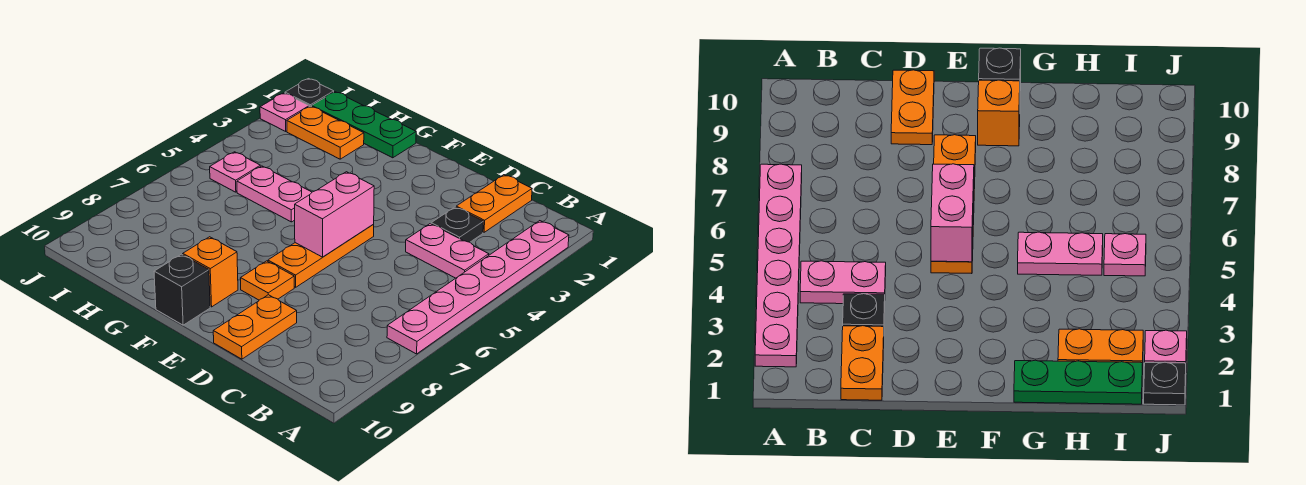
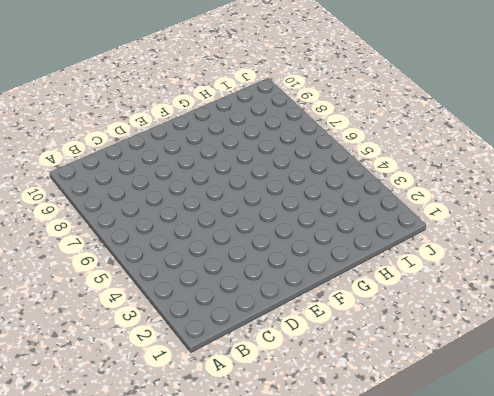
none -> pink plate A2:A7 level 1
none -> pink plate B4:C4 level 1
none -> orange plate C1:C2 level 1

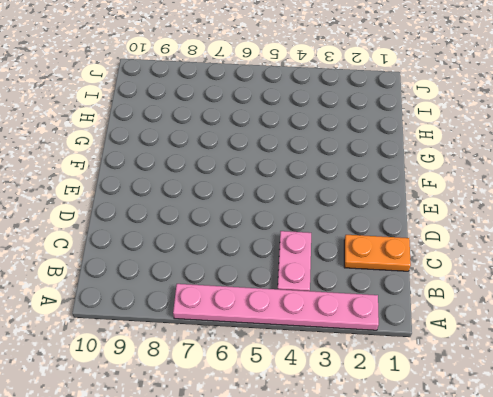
none -> black plate C3 level 1
none -> orange plate D9:D10 level 1
none -> orange plate E5:E7 level 1

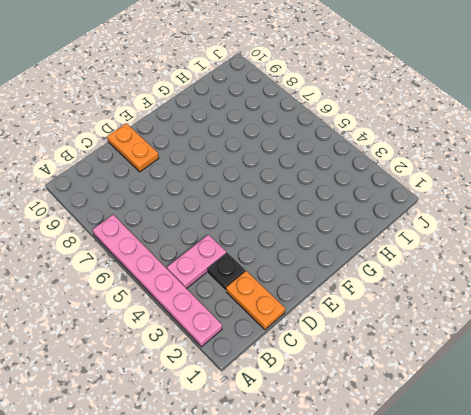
none -> orange plate E5:E7 level 1
none -> orange plate E8 level 1
none -> orange brick F9 level 1

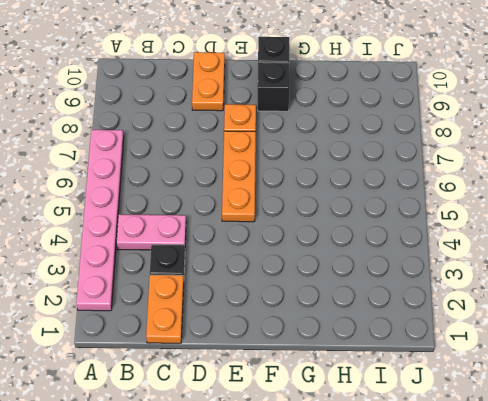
black brick F9 level 1 -> orange brick F9 level 1
none -> green plate G1:I1 level 1
none -> pink plate G5:H5 level 1
none -> orange plate H2:I2 level 1

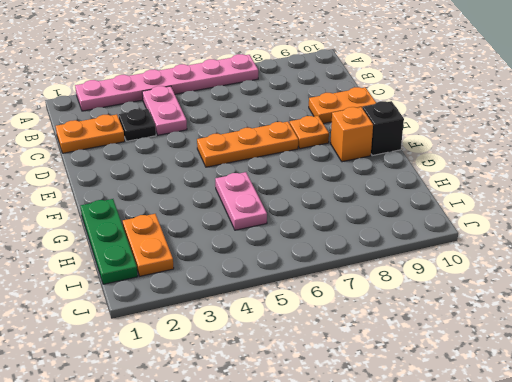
none -> pink plate I5 level 1
none -> black plate J1 level 1
none -> pink plate J2 level 1

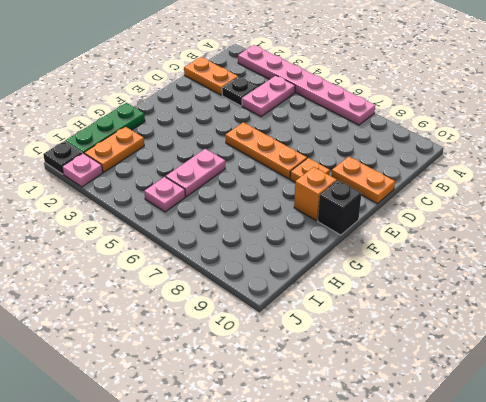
none -> pink brick E5:E6 level 2

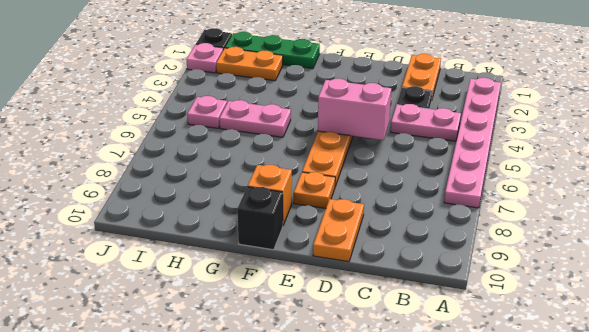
pink brick D5:E5 level 2 -> pink brick E5:E6 level 2

